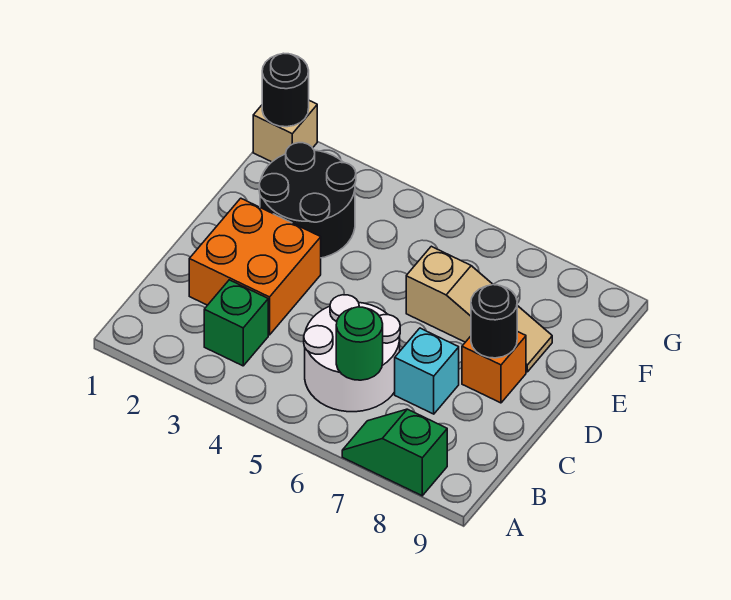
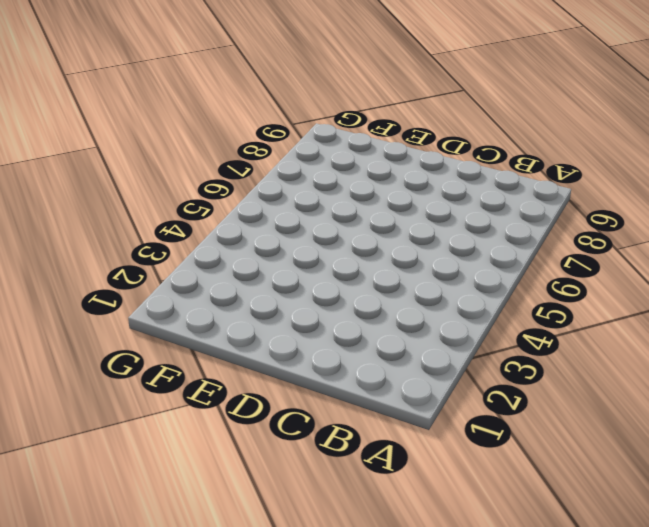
none -> green slope A7:A8 level 1 top 8
none -> green brick B3 level 1
none -> white round brick B5:C6 level 1

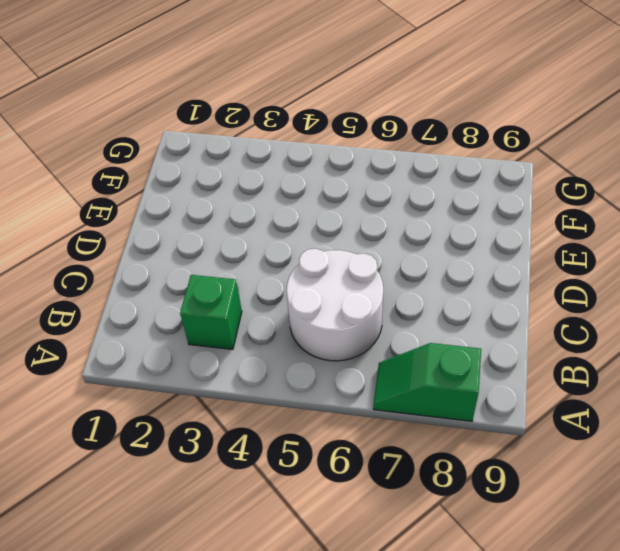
none -> orange brick C2:D3 level 1
none -> cyan brick C7 level 1
none -> orange brick D8 level 1

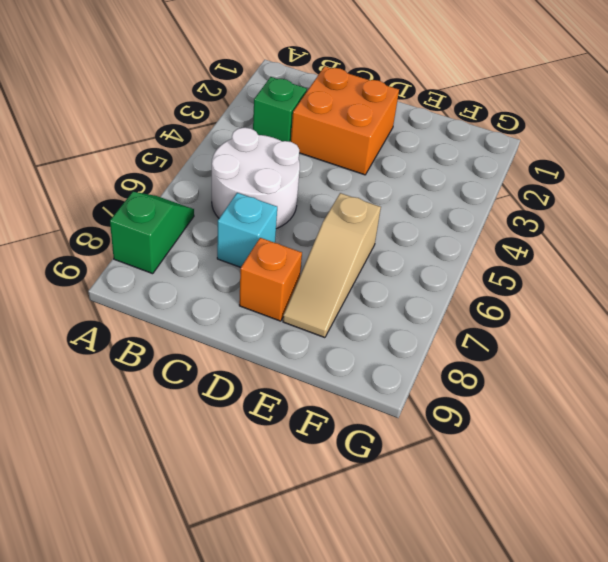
none -> black round brick E2:F3 level 1
none -> tan brick G1 level 1
none -> green round brick B6 level 2

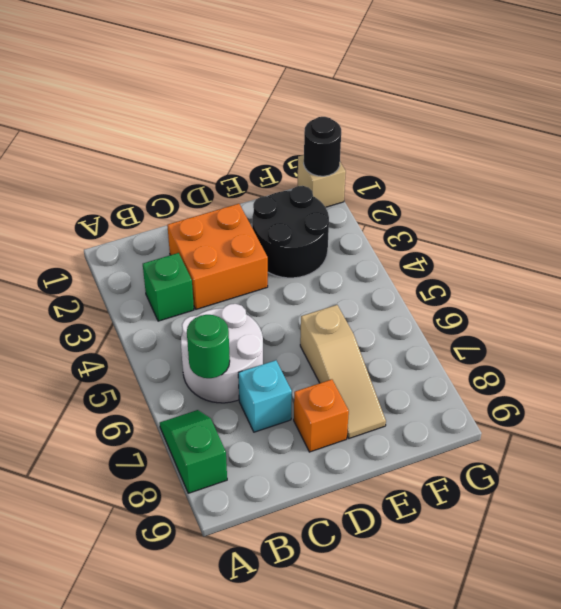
none -> black round brick D8 level 2

